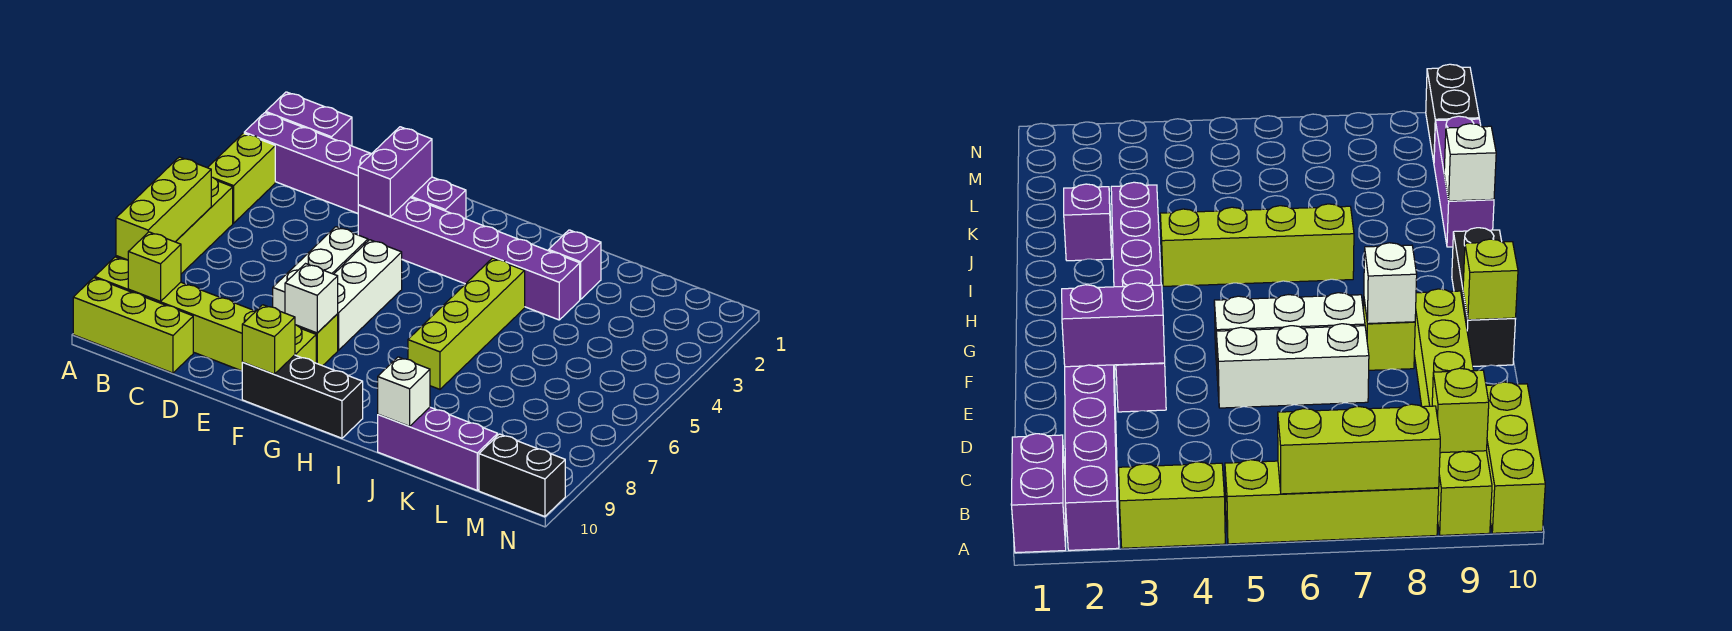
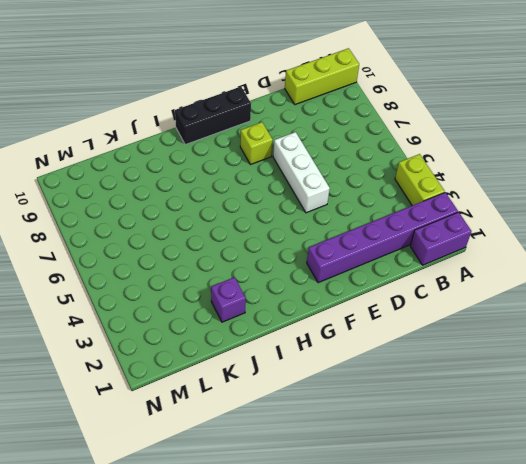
none -> lime brick A5:A8 level 1
none -> lime brick A9:F9 level 1
none -> purple brick E3:J3 level 1

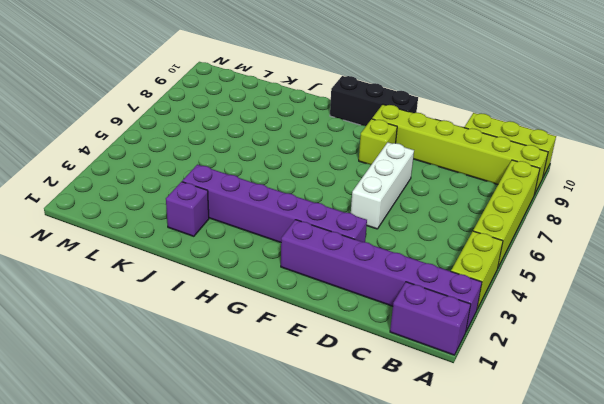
none -> white brick F5:F7 level 1
none -> lime brick I4:I7 level 1
none -> purple brick J10:L10 level 1

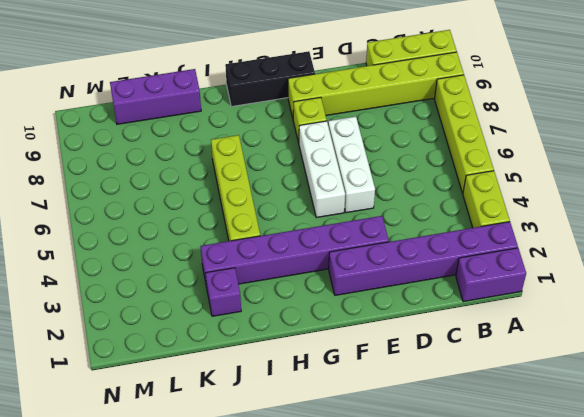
none -> black brick M10:N10 level 1
none -> lime brick A6:A8 level 2
none -> lime brick B9 level 2

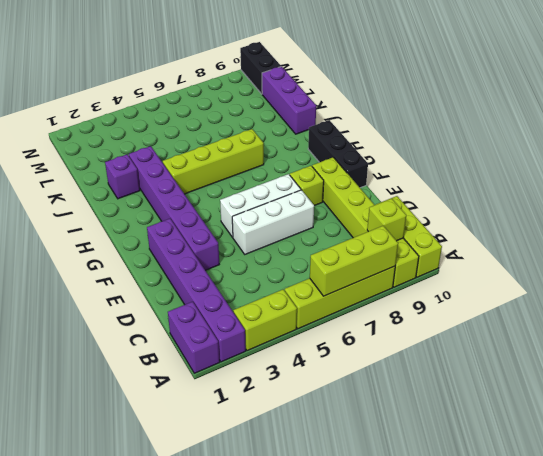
none -> purple brick E2:E3 level 2
none -> white brick F8 level 2
none -> lime brick F10 level 2

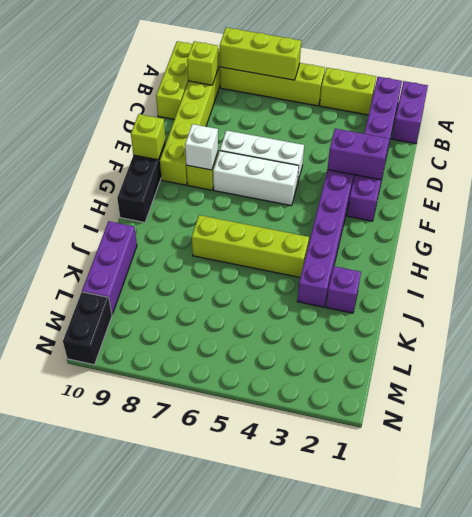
none -> white brick J10 level 2

